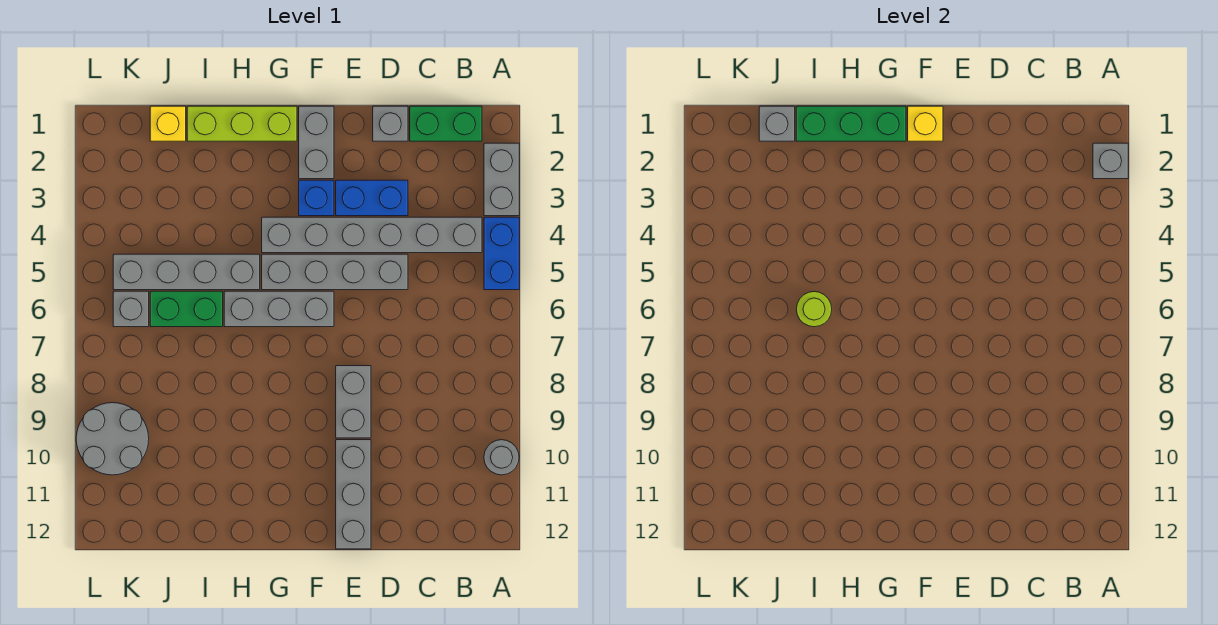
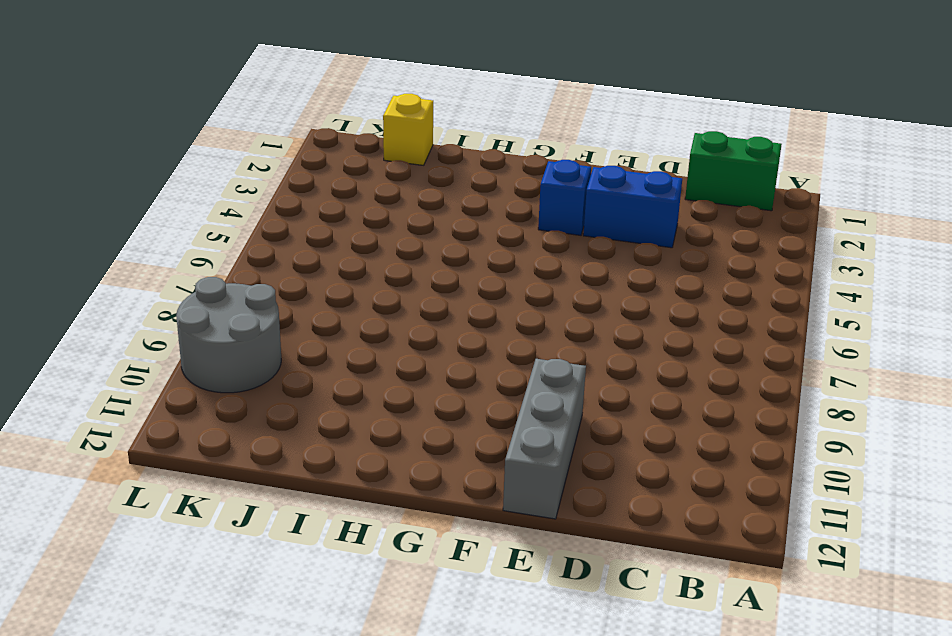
none -> grey brick A2:A3 level 1
none -> blue brick A4:A5 level 1
none -> grey round brick A10 level 1

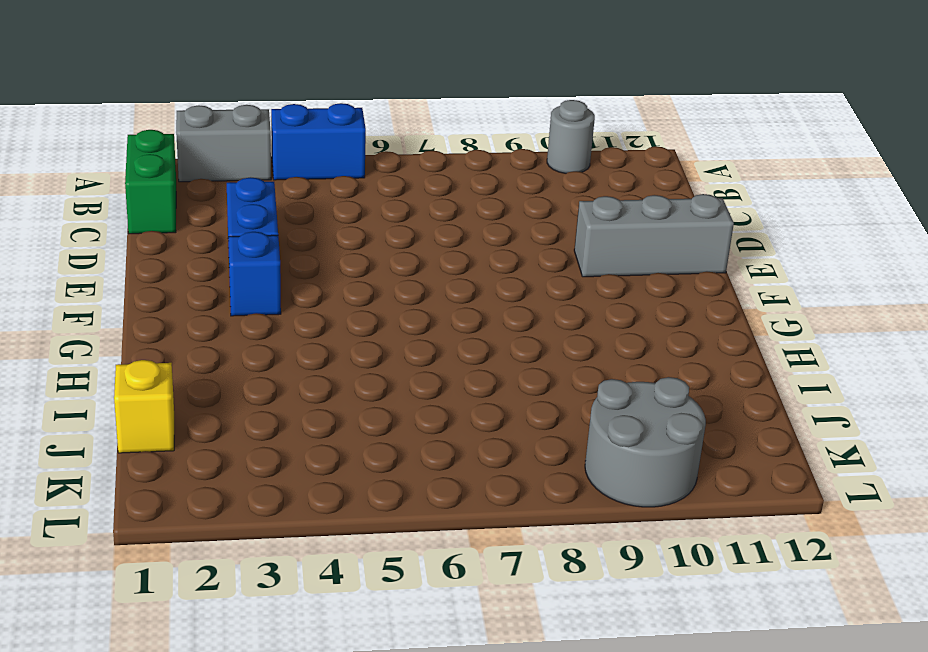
none -> grey brick B4:G4 level 1
none -> grey brick D1 level 1
none -> grey brick D5:G5 level 1

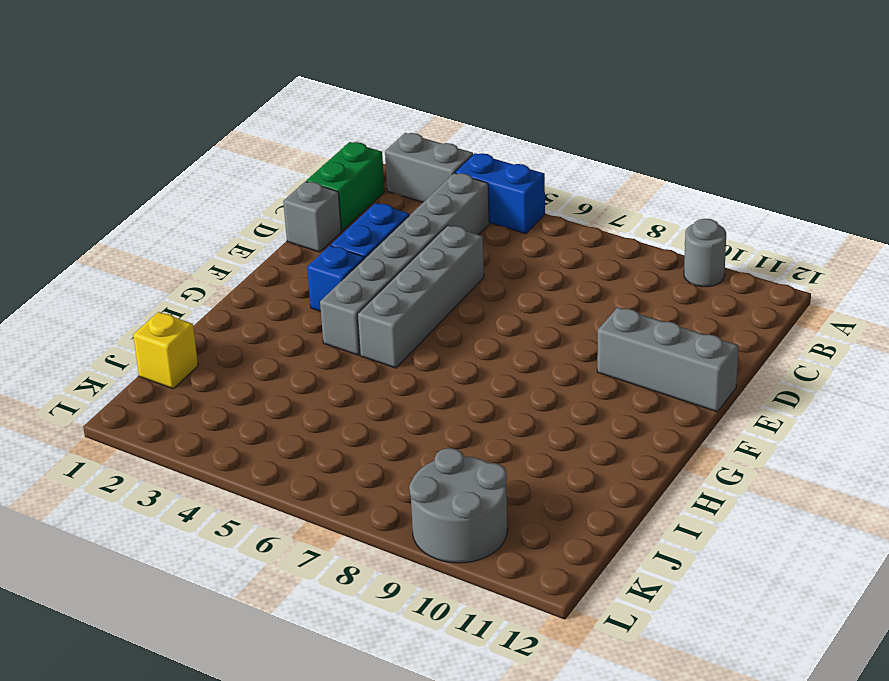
none -> grey brick E8:E9 level 1
none -> grey brick F1:F2 level 1
none -> grey brick F6:H6 level 1

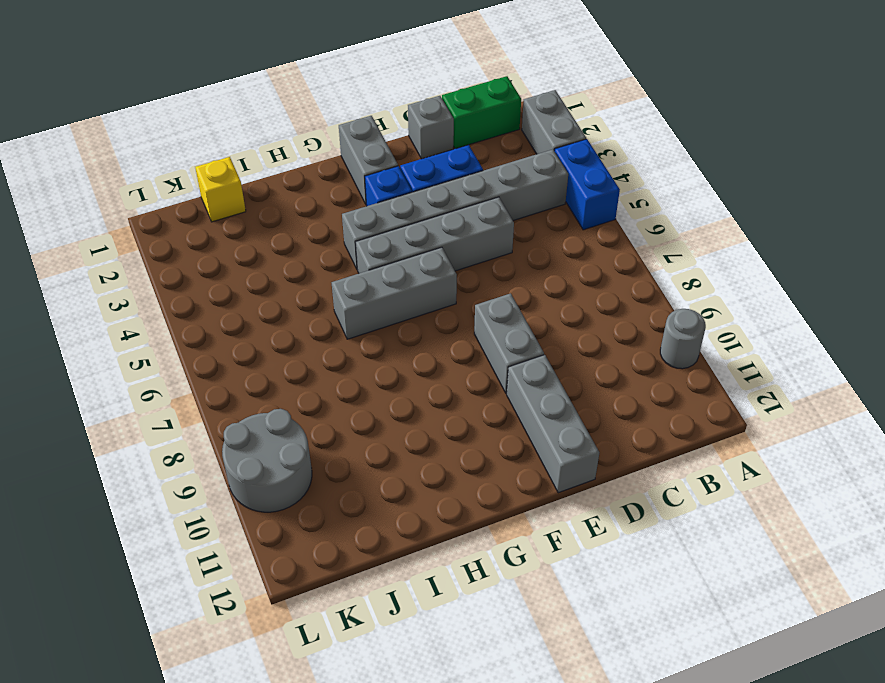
none -> lime brick G1:I1 level 1
none -> grey brick H5:K5 level 1
none -> green brick I6:J6 level 1

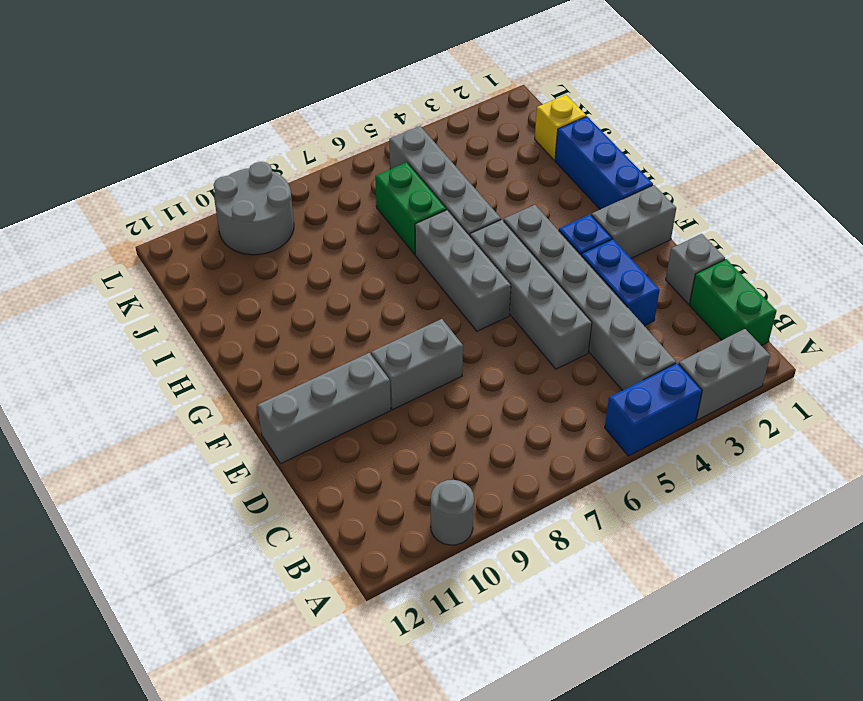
blue brick G1:I1 level 1 -> lime brick G1:I1 level 1
none -> grey brick K6 level 1
none -> grey brick A2 level 2
none -> yellow brick F1 level 2

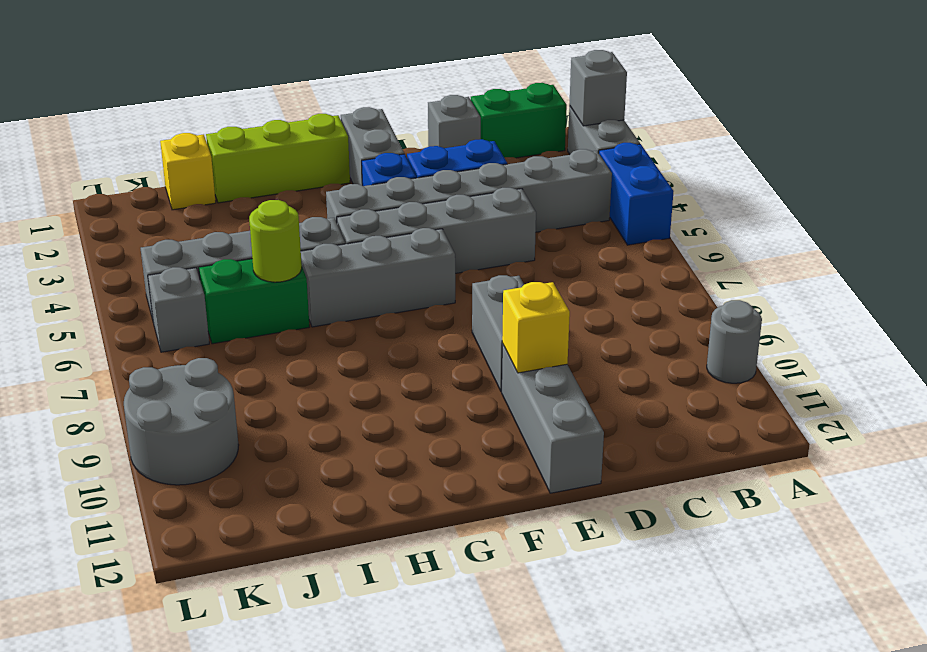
yellow brick E10 level 2 -> yellow brick F1 level 2
none -> green brick G1:I1 level 2
none -> grey brick J1 level 2

